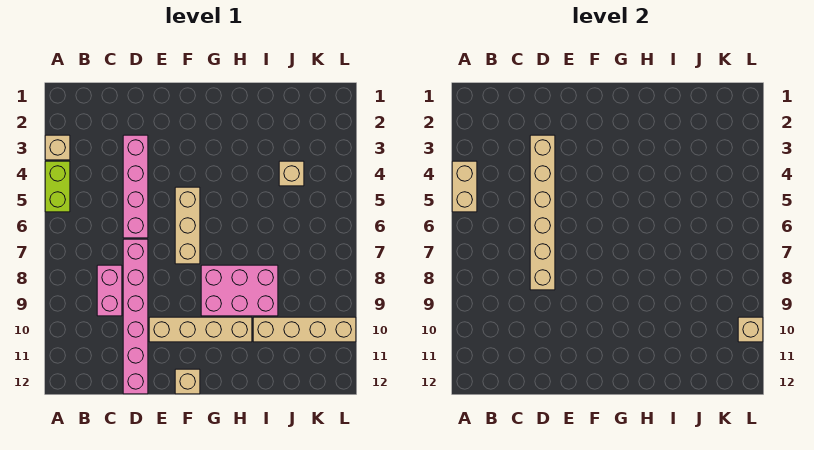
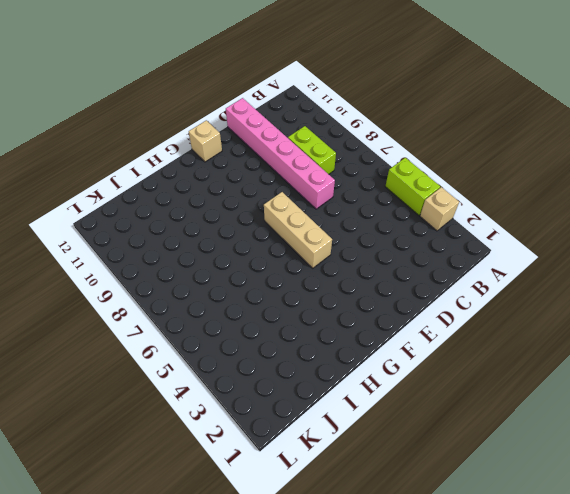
lime brick C8:C9 level 1 -> pink brick C8:C9 level 1
none -> pink brick D3:D6 level 1
none -> tan brick E10:H10 level 1
none -> pink brick G8:I9 level 1

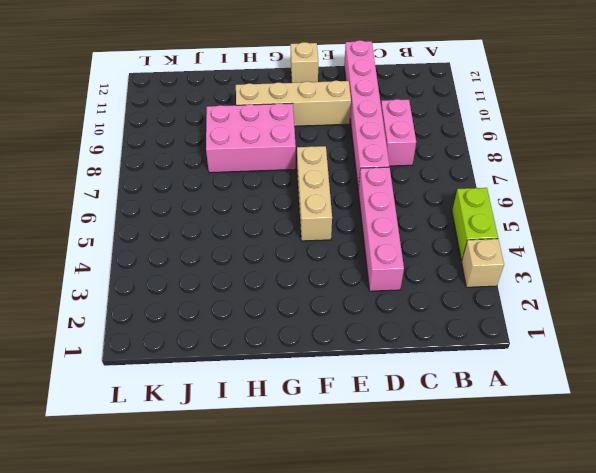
none -> tan brick I10:L10 level 1
none -> tan brick J4 level 1
none -> tan brick A4:A5 level 2

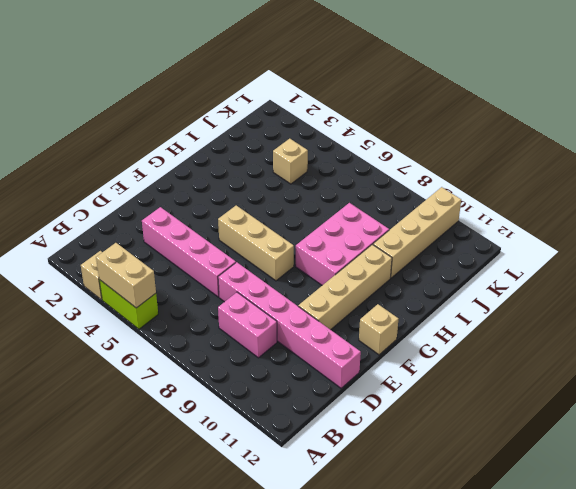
none -> tan brick D3:D8 level 2
none -> tan brick L10 level 2

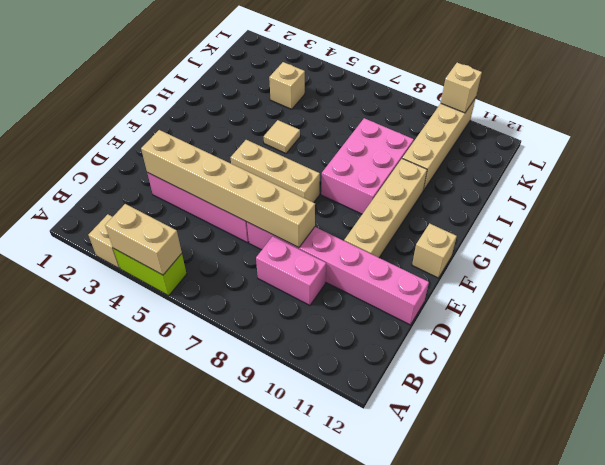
tan tile H5 level 1 -> none

